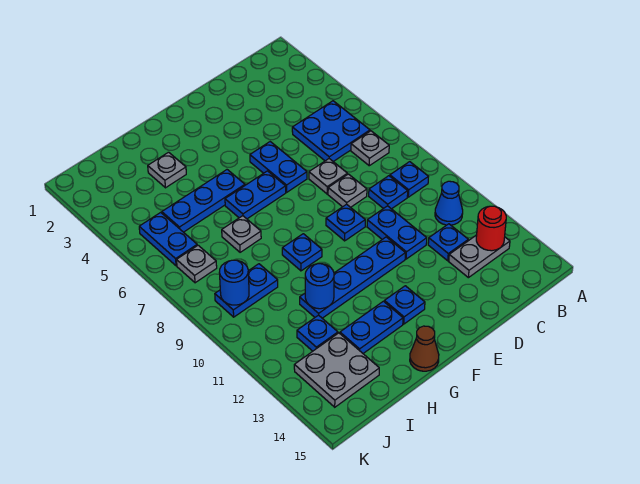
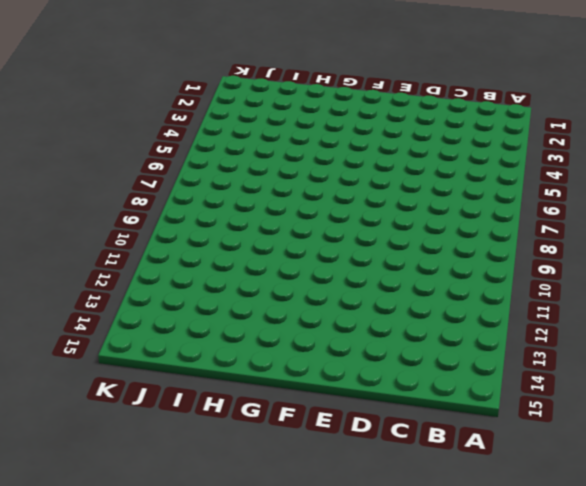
none -> blue plate B5:C6 level 1
none -> grey plate B7 level 1
none -> blue plate B9 level 1

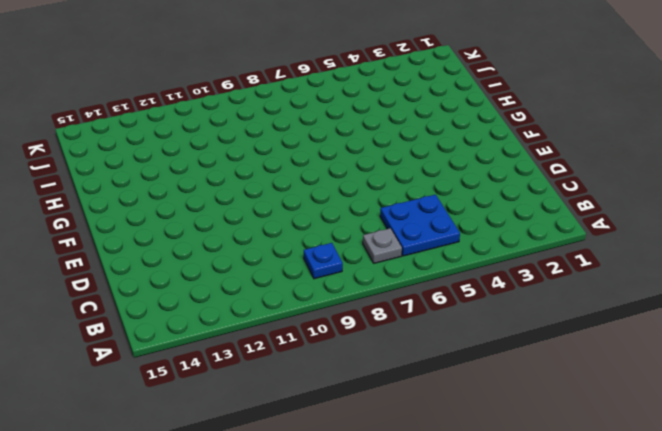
none -> blue cone B11 level 1
none -> grey plate B13:C13 level 1
none -> blue plate C9 level 1

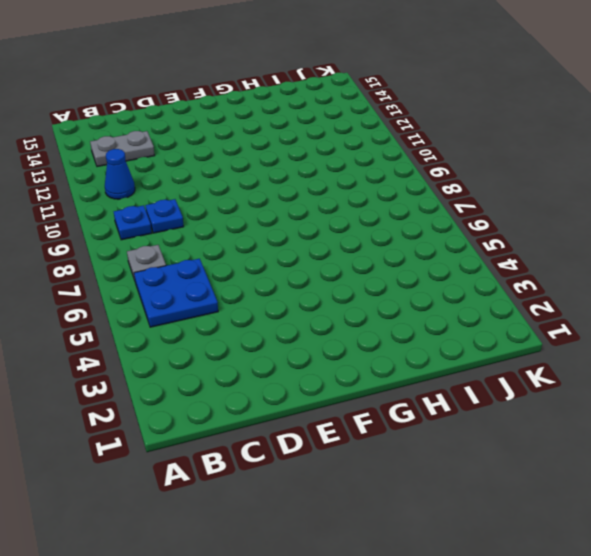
none -> blue plate C12 level 1
none -> grey plate D7 level 1
none -> grey plate D8 level 1

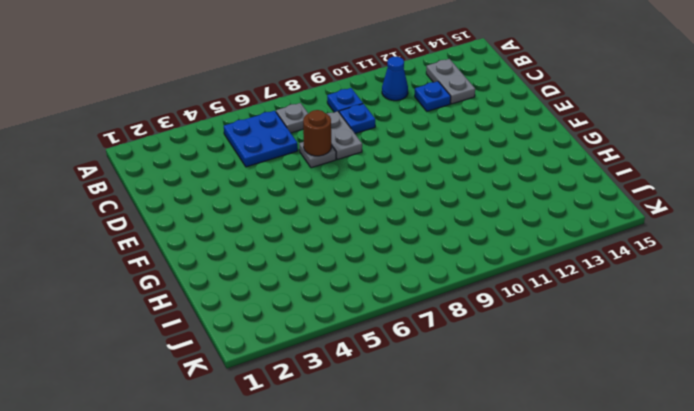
grey plate C8:D8 level 1 -> grey plate D8 level 1
brown round brick D7 level 2 -> none
none -> blue plate D10:D11 level 1
none -> blue plate E5:E6 level 1
none -> blue plate E9 level 1

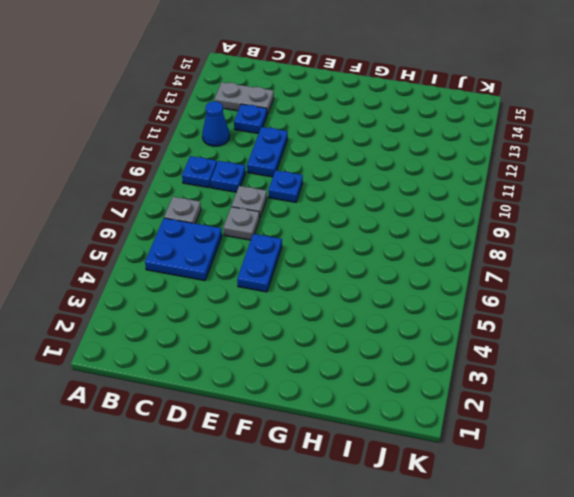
none -> blue plate E11:H11 level 1
none -> blue plate F6:G6 level 1
none -> blue plate F13 level 1

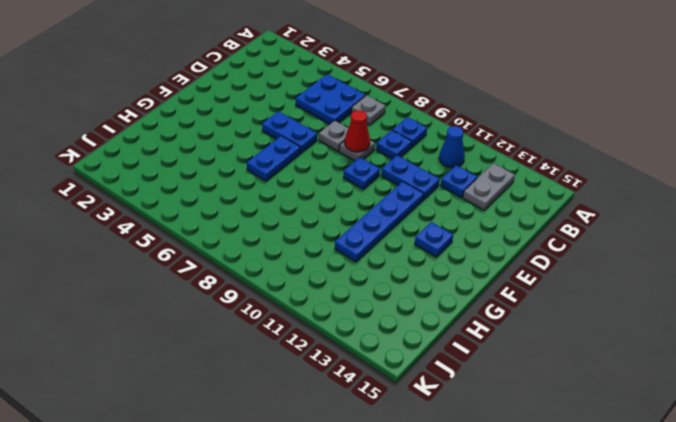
red cone D8 level 2 -> none
none -> blue plate G5:I5 level 1
none -> blue plate G9 level 1
none -> blue plate G13:H13 level 1

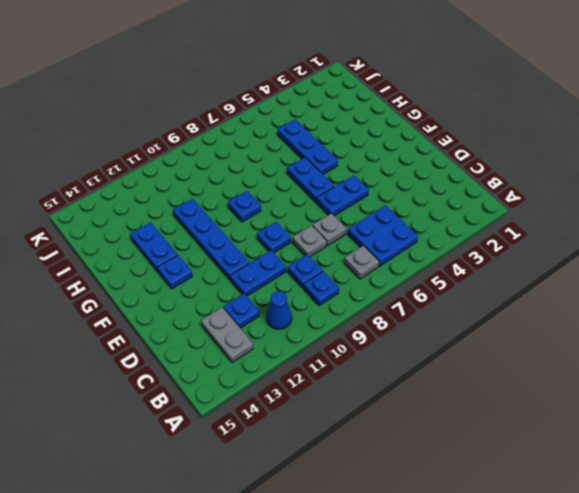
none -> brown cone G15 level 1
none -> grey plate H3 level 1
none -> grey plate H7 level 1

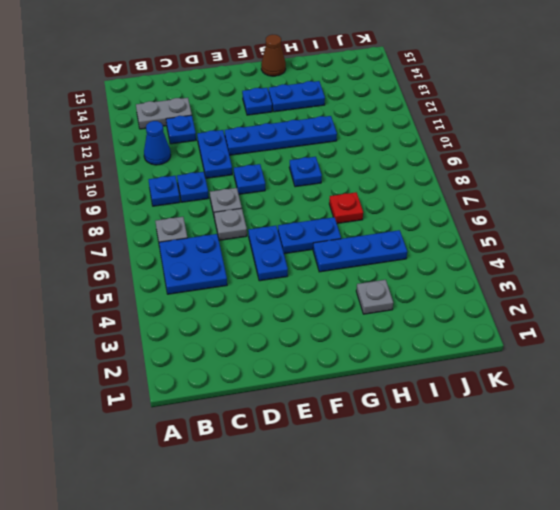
red plate H7 level 1 -> grey plate H7 level 1
none -> blue plate I9:J9 level 1
none -> blue plate I12 level 1
none -> grey plate I13:J14 level 1

